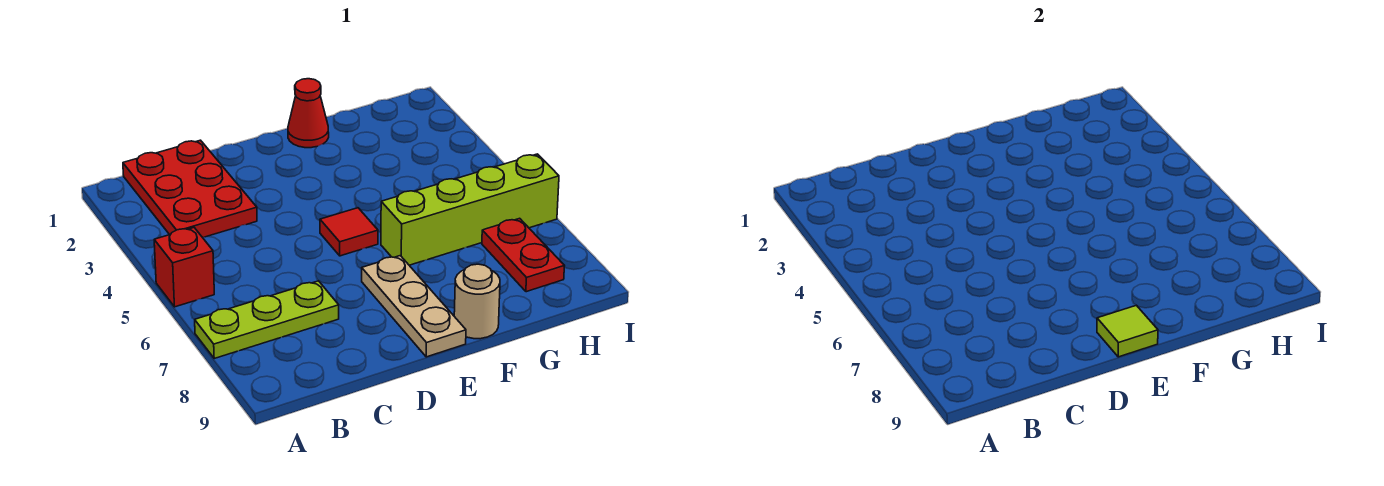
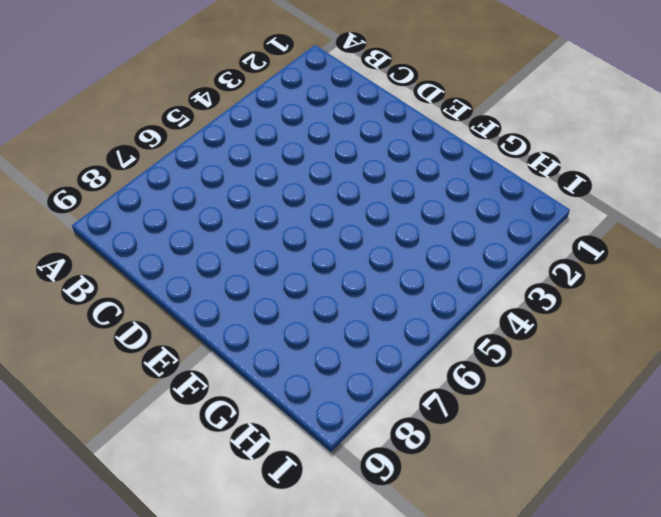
none -> red brick A5 level 1
none -> lime plate A7:C7 level 1

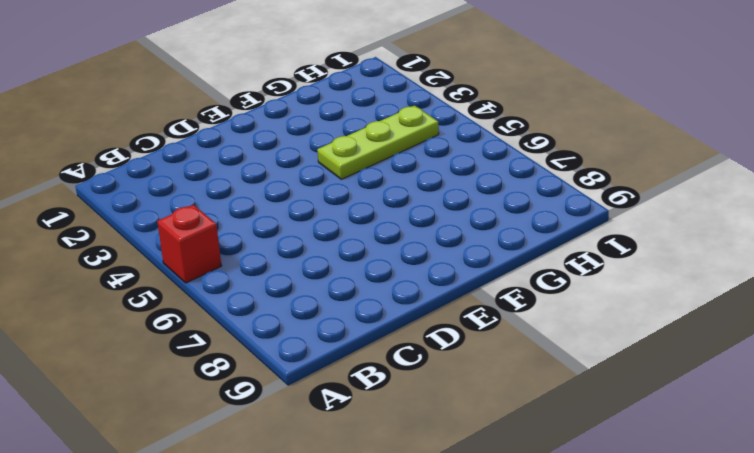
lime plate F4:H4 level 1 -> lime plate A7:C7 level 1
none -> red plate B1:C3 level 1
none -> red tile E5 level 1

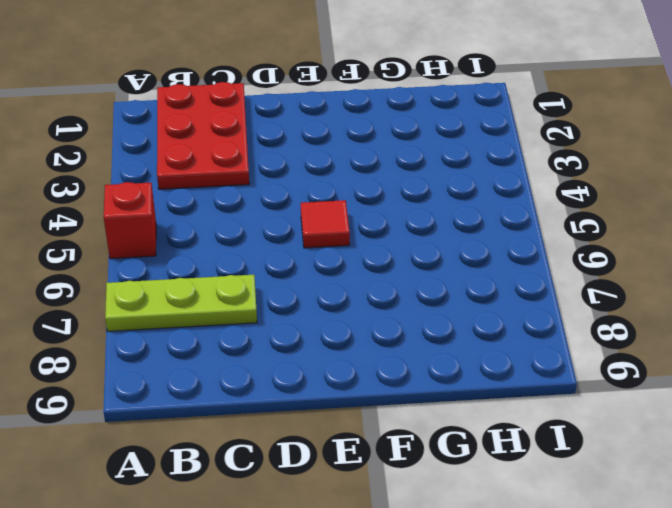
none -> tan plate E7:E9 level 1
none -> red cone F1 level 1

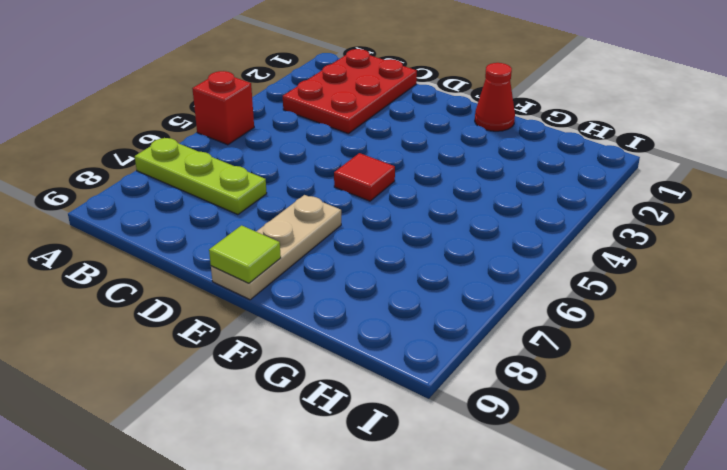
none -> lime brick F6:I6 level 1
none -> tan round brick F9 level 1

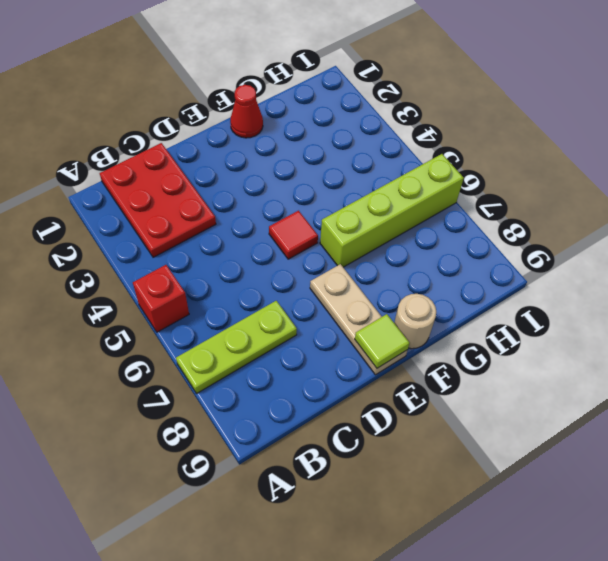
none -> red plate H7:H8 level 1

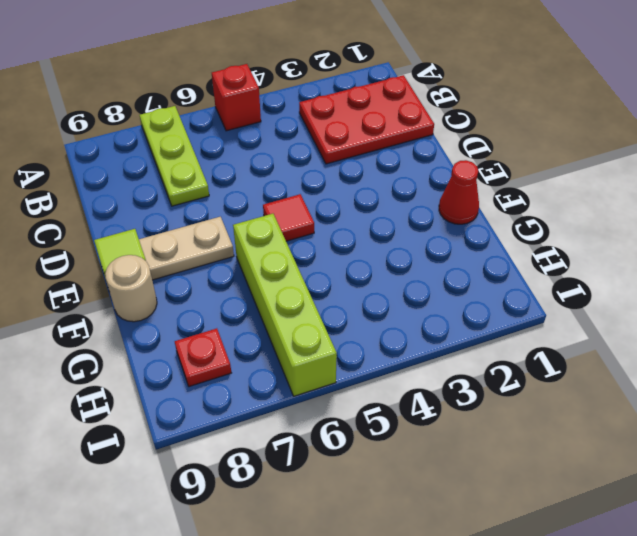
red plate H8 level 1 -> red plate H7:H8 level 1

